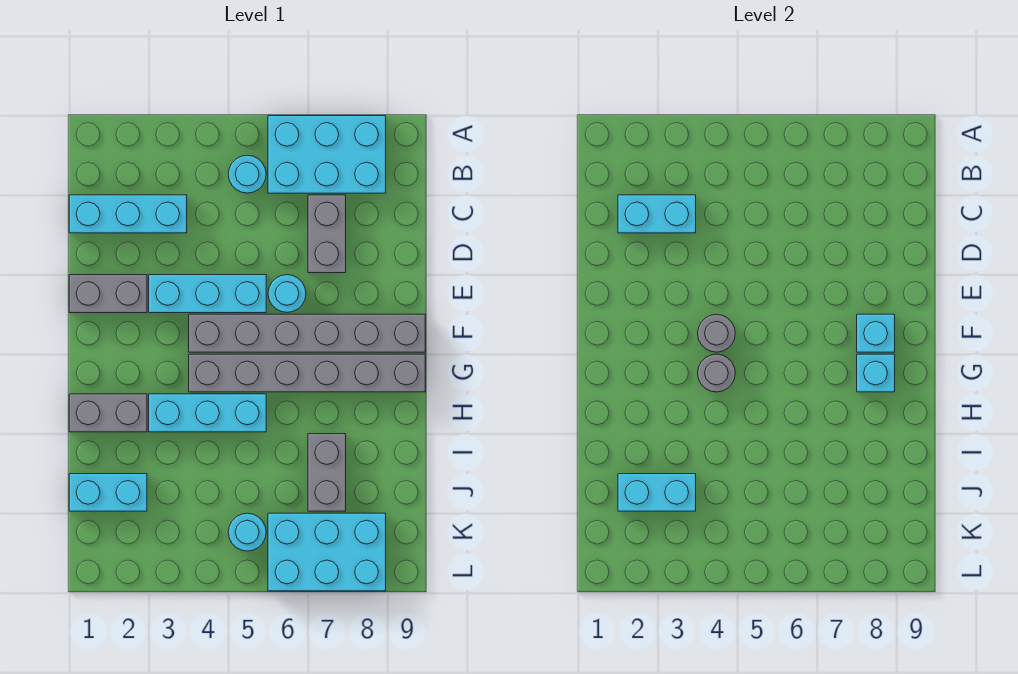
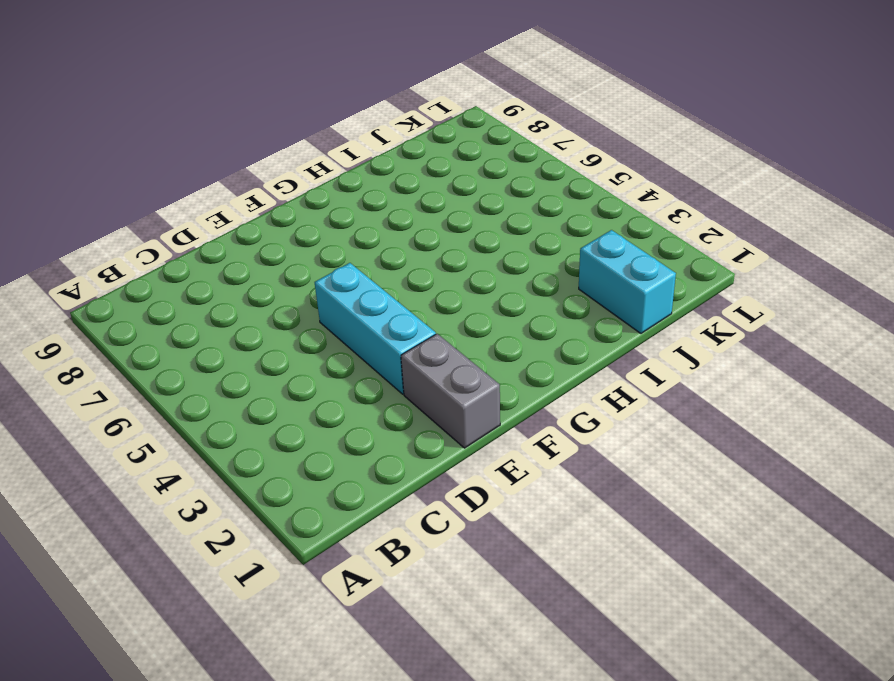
none -> cyan brick A6:B8 level 1
none -> cyan round brick B5 level 1
none -> cyan brick C1:C3 level 1

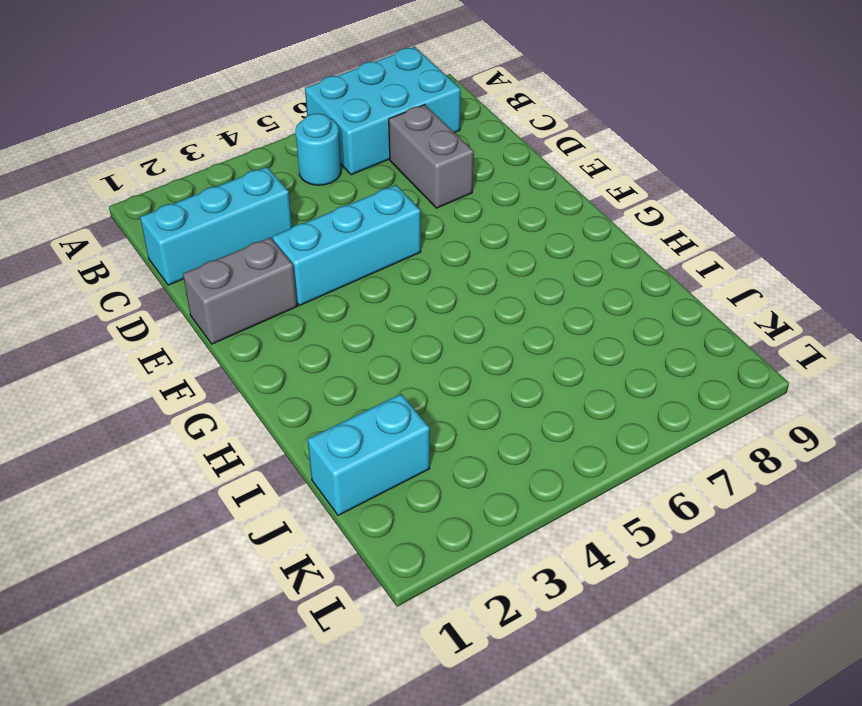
none -> cyan round brick E6 level 1
none -> grey brick F4:F9 level 1
none -> grey brick G4:G9 level 1

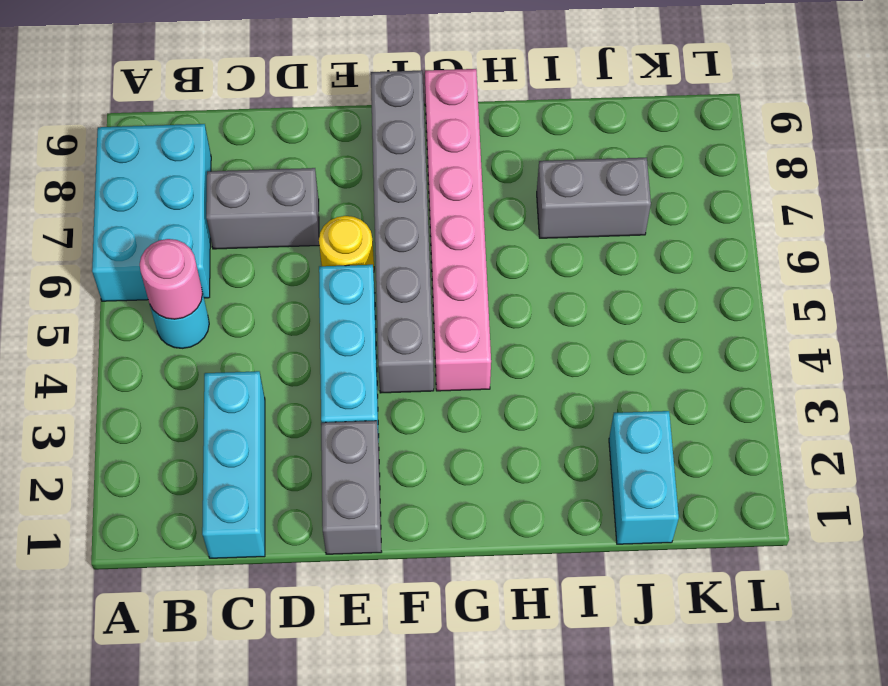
pink round brick B5 level 2 -> none
yellow round brick E6 level 1 -> cyan round brick E6 level 1
pink brick G4:G9 level 1 -> grey brick G4:G9 level 1
none -> grey brick H1:H2 level 1
none -> cyan brick H3:H5 level 1
none -> cyan round brick K5 level 1

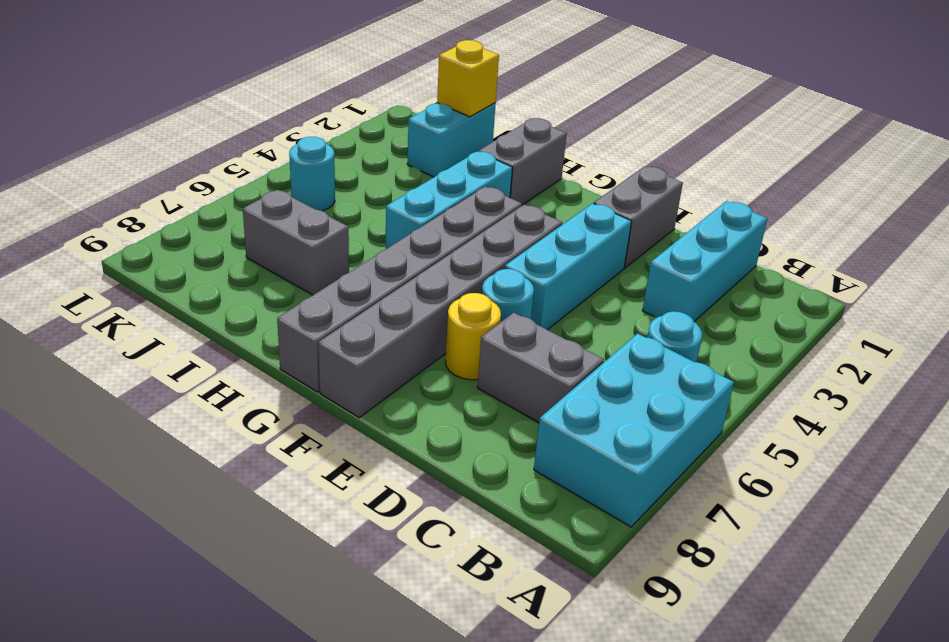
yellow round brick E7 level 1 -> none
yellow brick J1 level 2 -> none
none -> cyan brick K6:L8 level 1
none -> cyan brick C2:C3 level 2
none -> grey round brick F4 level 2

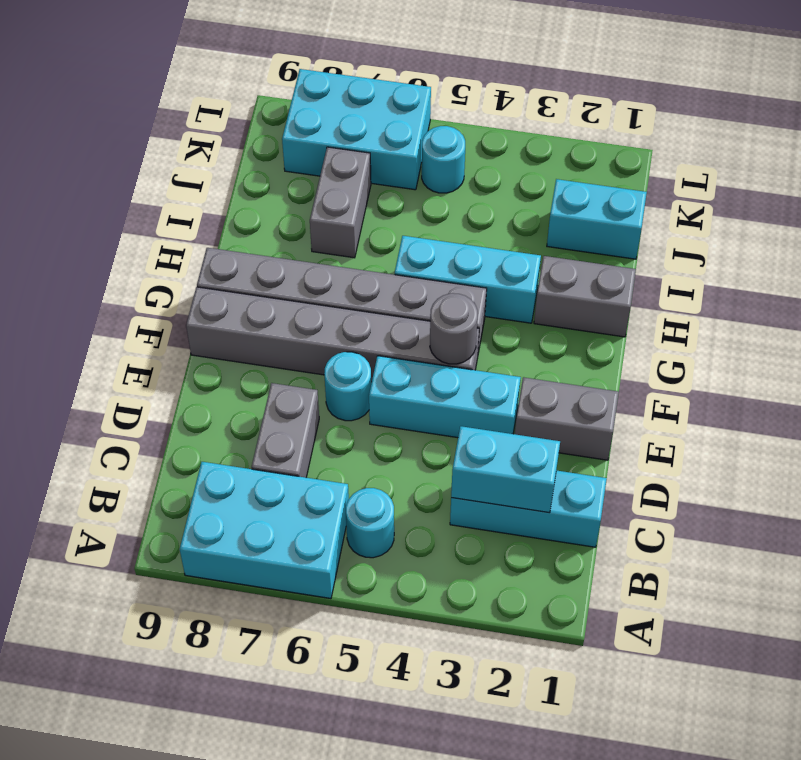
none -> cyan brick F8 level 2
none -> grey round brick G4 level 2
none -> cyan brick G8 level 2

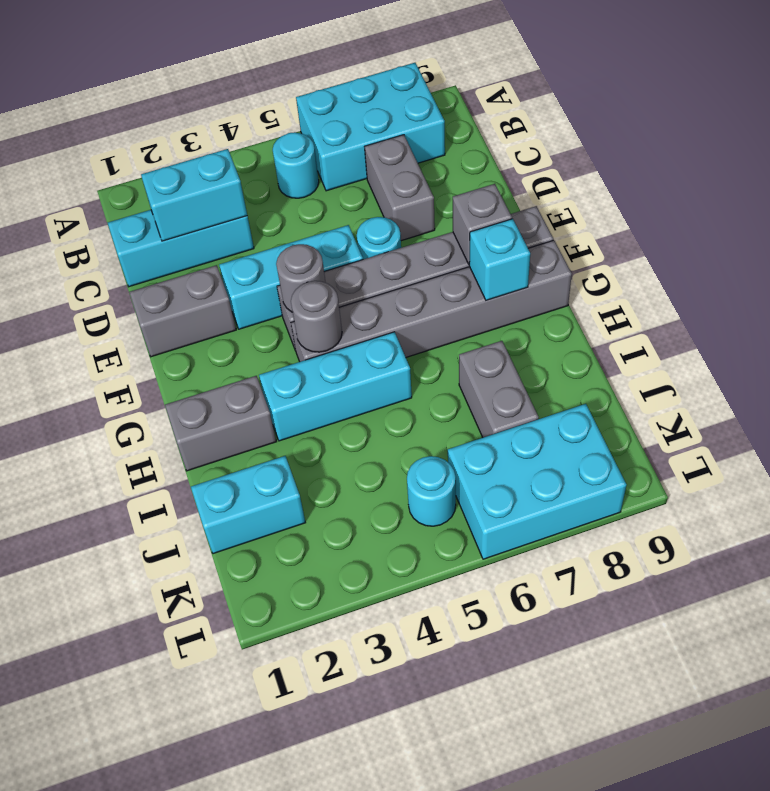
grey brick F8 level 2 -> cyan brick F8 level 2
none -> cyan brick J2:J3 level 2

